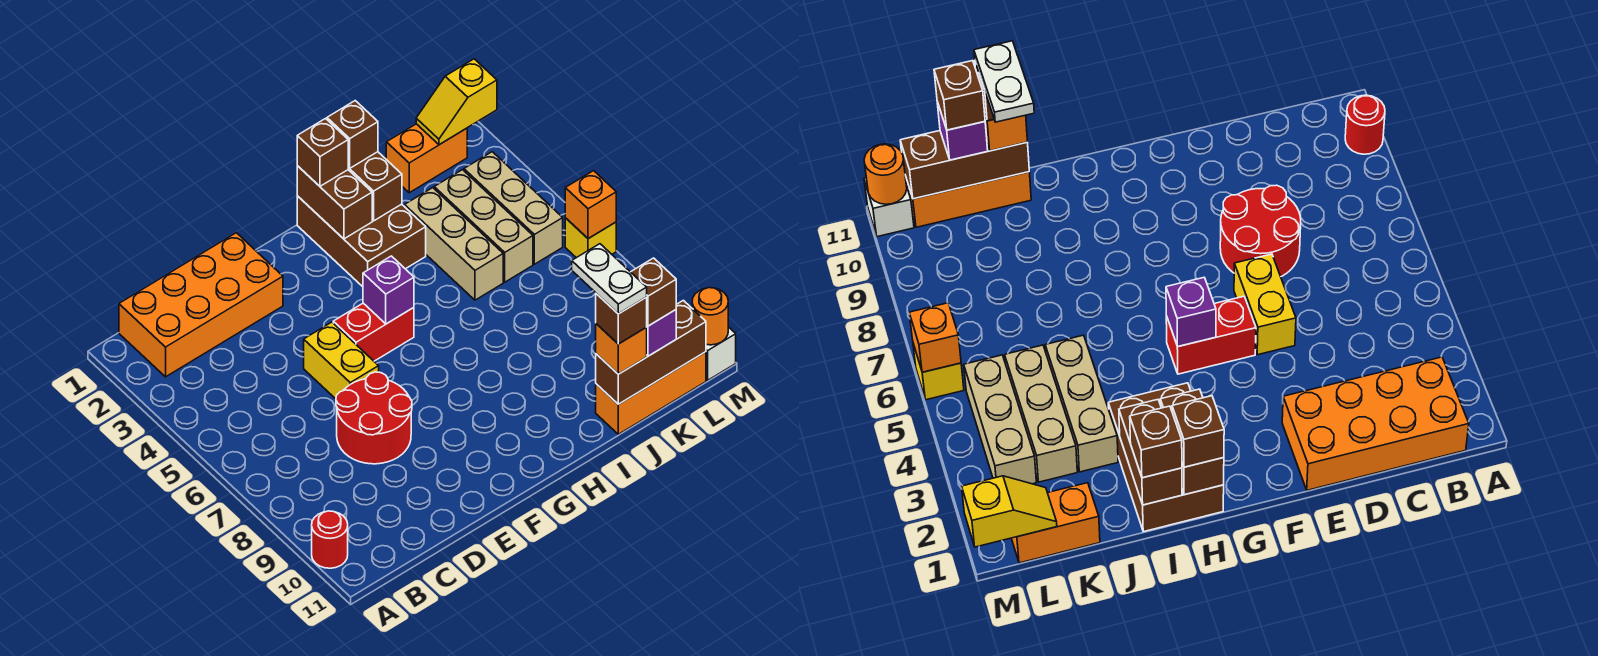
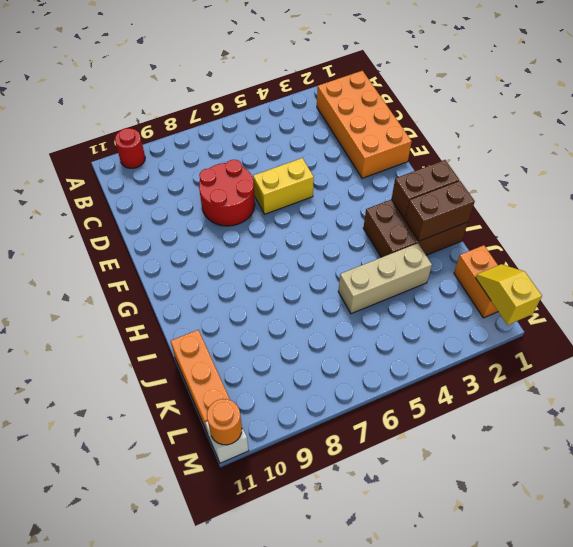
none -> red brick F5:G5 level 1
none -> tan brick K3:K5 level 1
none -> tan brick L3:L5 level 1

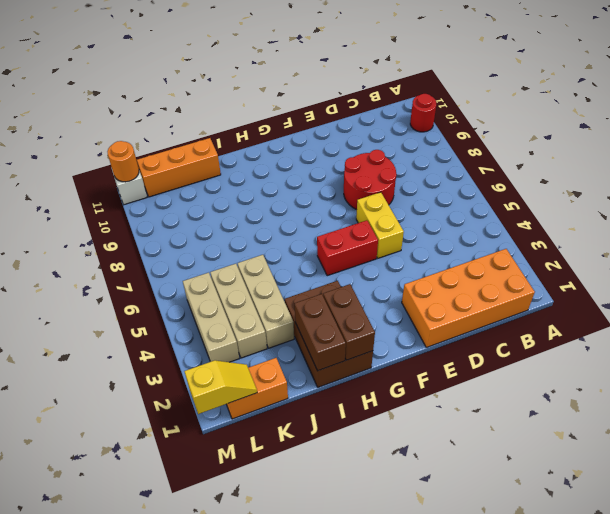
none -> yellow brick M6 level 1
none -> purple brick G5 level 2
none -> brown brick J11:L11 level 2

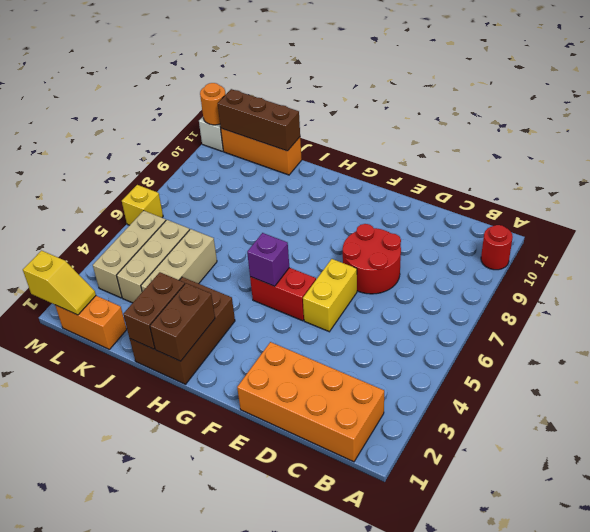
none -> orange brick M6 level 2
none -> brown brick H1 level 3
none -> brown brick I1 level 3

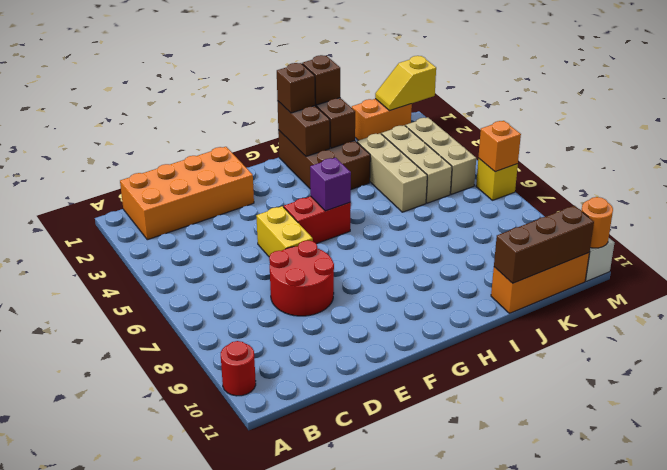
none -> orange brick J11 level 3
none -> purple brick K11 level 3
none -> brown brick J11 level 4

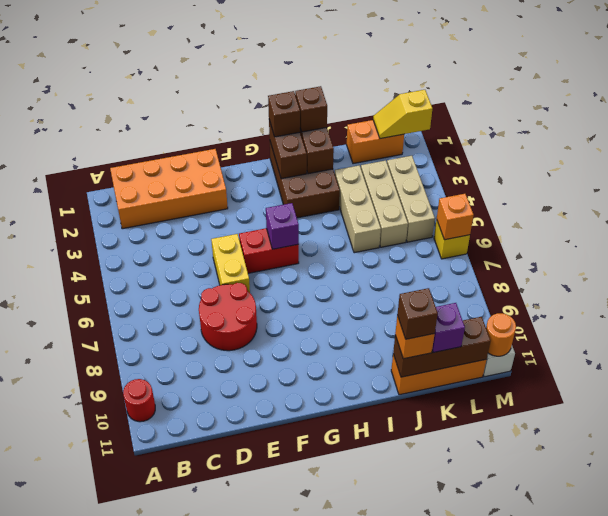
none -> brown brick K11 level 4
none -> white plate J10:J11 level 5

